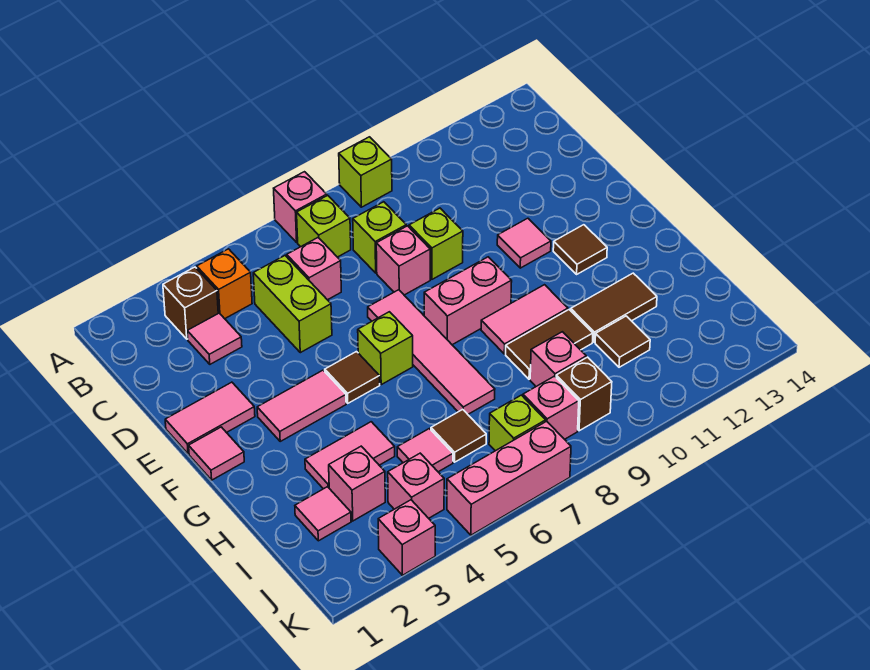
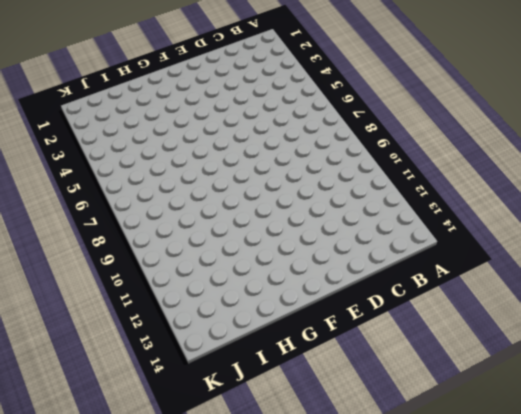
none -> pink brick A7 level 1
none -> lime brick A9 level 1
none -> brown brick B3 level 1
none -> orange brick B4 level 1

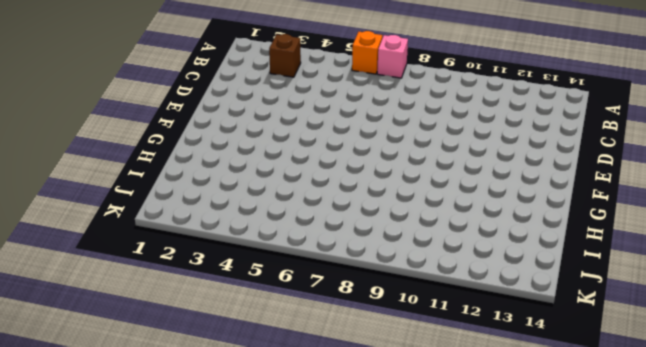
orange brick A6 level 1 -> orange brick B4 level 1
none -> lime brick A9 level 1
none -> lime brick B7 level 1
none -> pink tile C3 level 1
none -> lime brick C5:D5 level 1

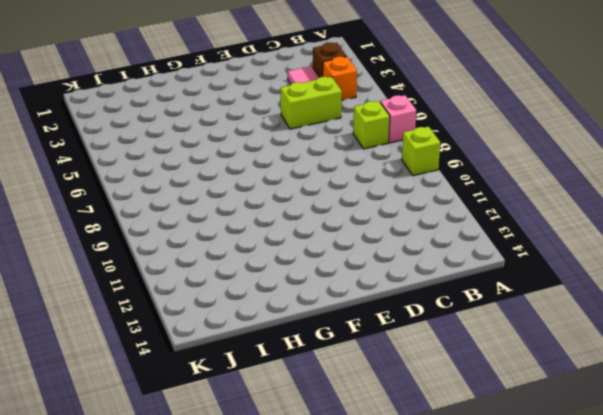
none -> pink brick C6 level 1
none -> lime brick C8 level 1
none -> pink brick D8 level 1
none -> lime brick D9 level 1

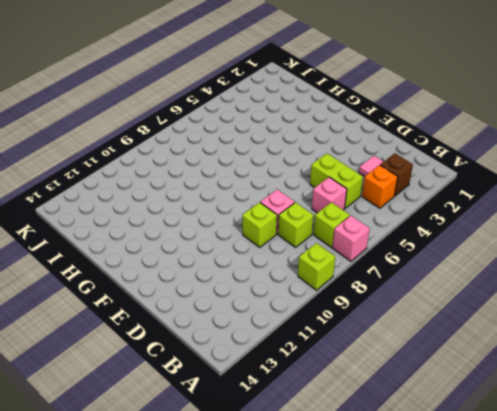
none -> pink tile E1:E2 level 1
none -> pink tile E7:H7 level 1
none -> pink tile E11 level 1
none -> pink tile F1 level 1

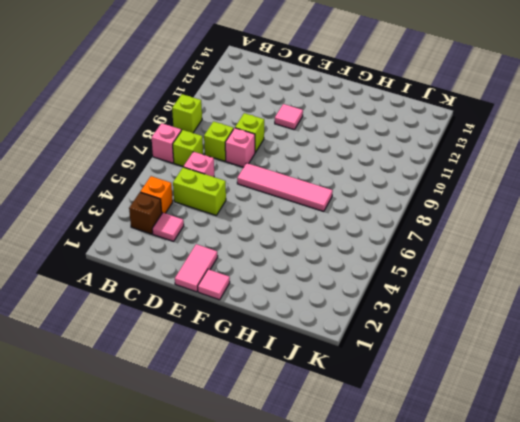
none -> pink tile F3:F4 level 1
none -> brown tile F5 level 1
none -> lime brick F6 level 1
none -> pink brick F8:F9 level 1

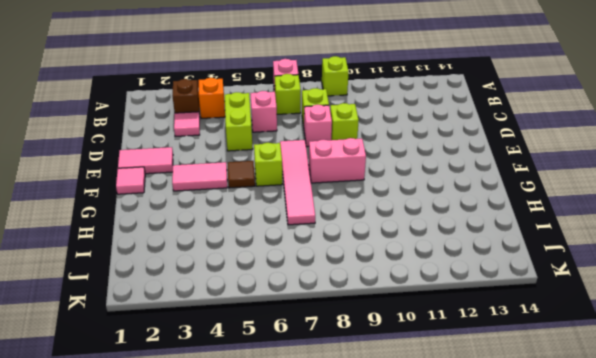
none -> pink tile E11 level 1
none -> brown tile F12 level 1
none -> pink tile G9:G10 level 1
none -> pink tile H3:H4 level 1

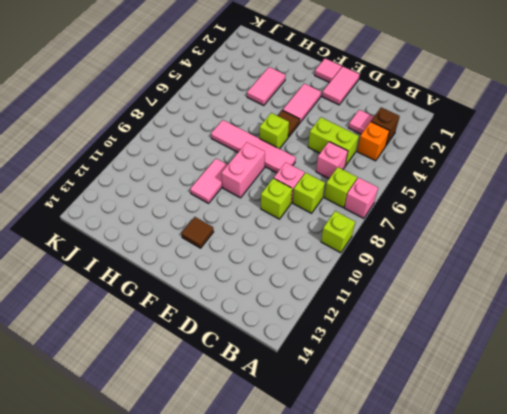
none -> pink tile E11 level 1
none -> brown tile H9:H10 level 1
none -> brown tile H11:H12 level 1
none -> pink tile I2 level 1

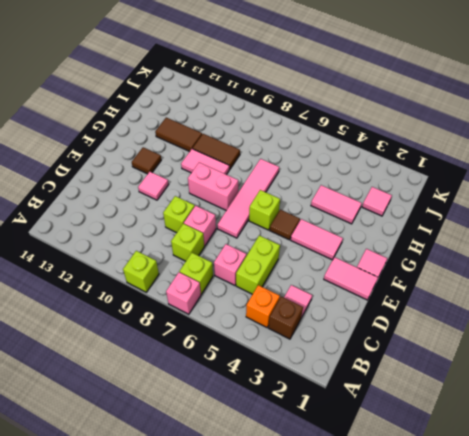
none -> pink brick I3 level 1
none -> pink tile I5 level 1
none -> brown tile I6 level 1
none -> pink brick I9 level 1

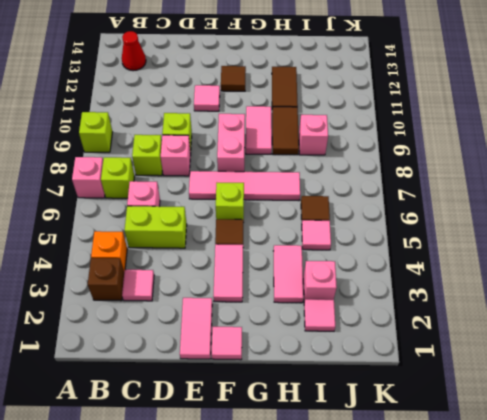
red cone B13 level 1 -> none
none -> brown tile I11 level 1
none -> pink brick J4 level 1
none -> lime brick J7 level 1
none -> pink brick J8 level 1

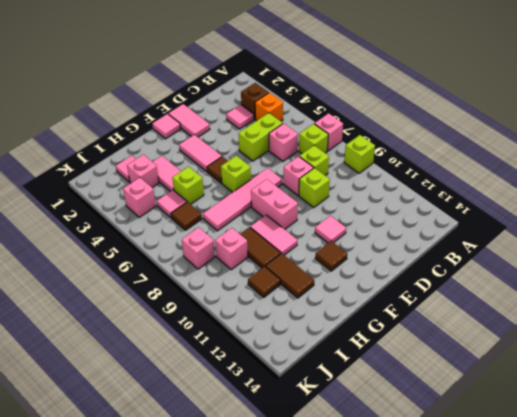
lime brick H5 level 1 -> lime brick J7 level 1
none -> brown brick J9 level 1
none -> pink brick K3 level 1
none -> pink brick K5:K7 level 1

